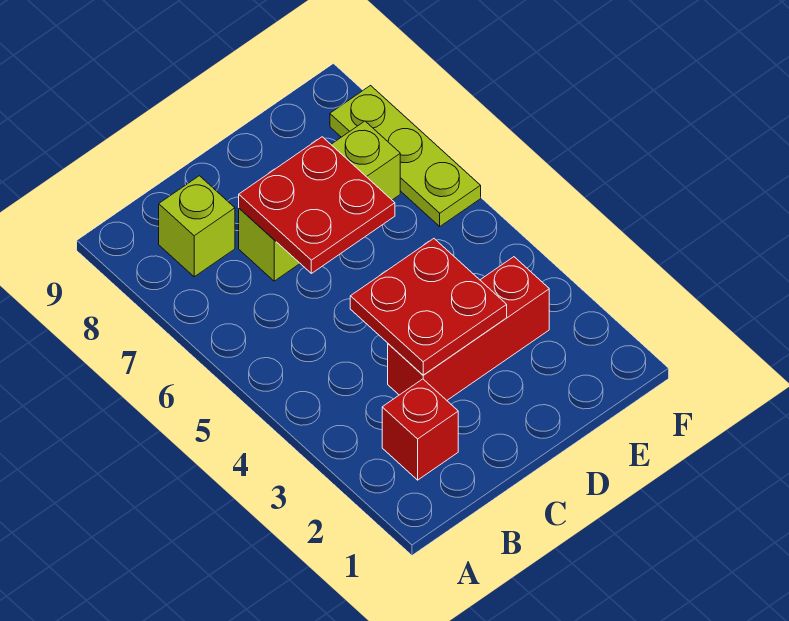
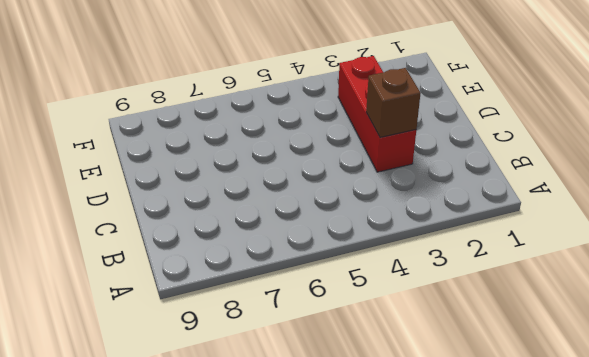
brown brick C3 level 2 -> red plate C3:D4 level 2
none -> red brick B2 level 1
none -> lime brick B8 level 1

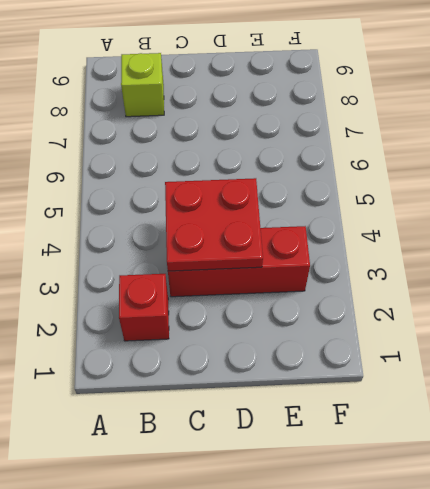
none -> lime brick C7:E7 level 1
none -> lime plate F6:F8 level 1

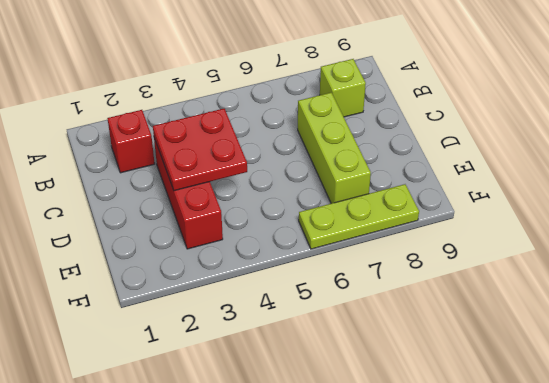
none -> red plate C6:D7 level 2

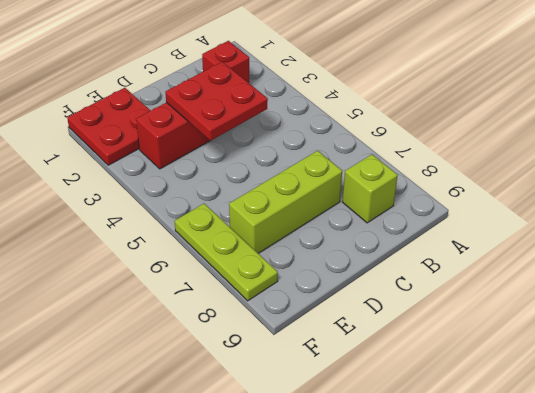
red plate E1:F2 level 1 -> red plate C6:D7 level 2

